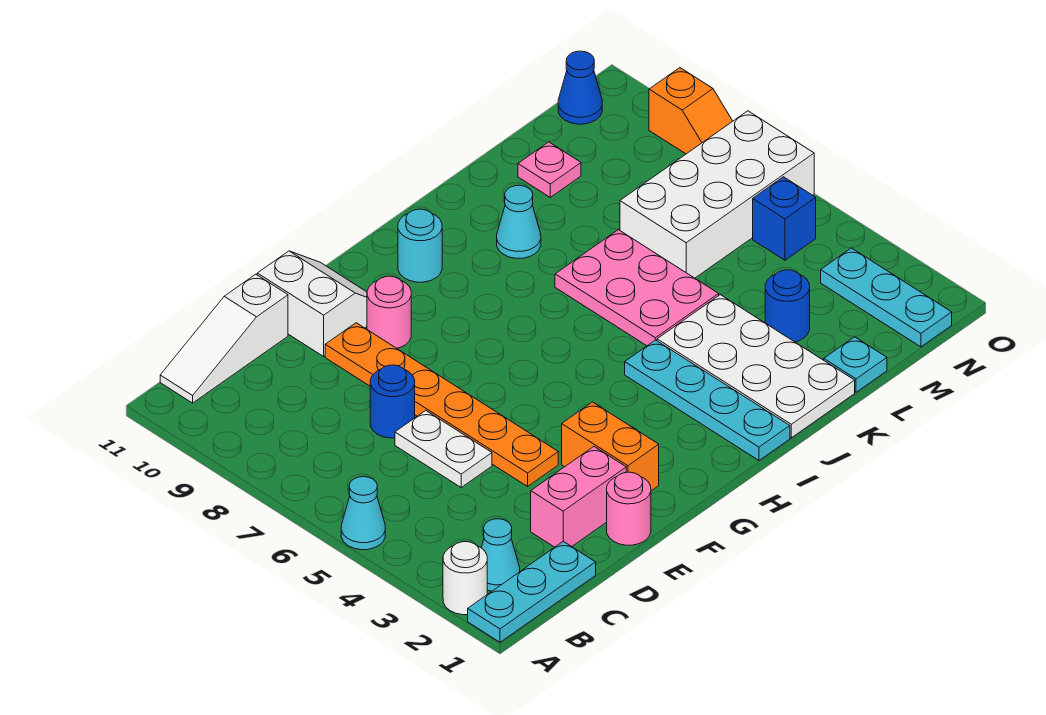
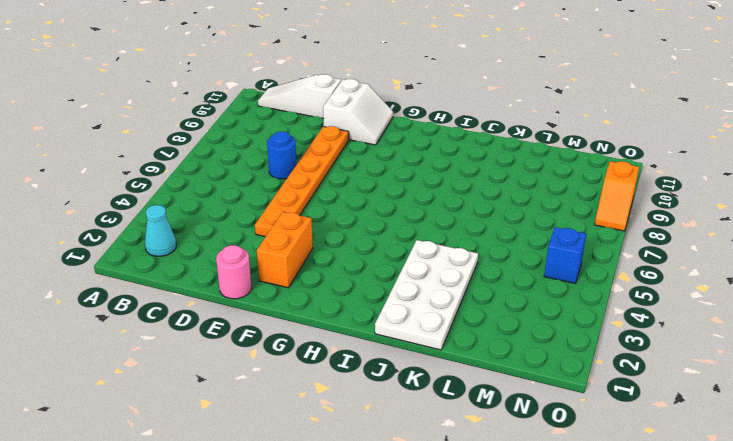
none -> cyan plate A1:C1 level 1
none -> white round brick A2 level 1
none -> cyan cone A5 level 1

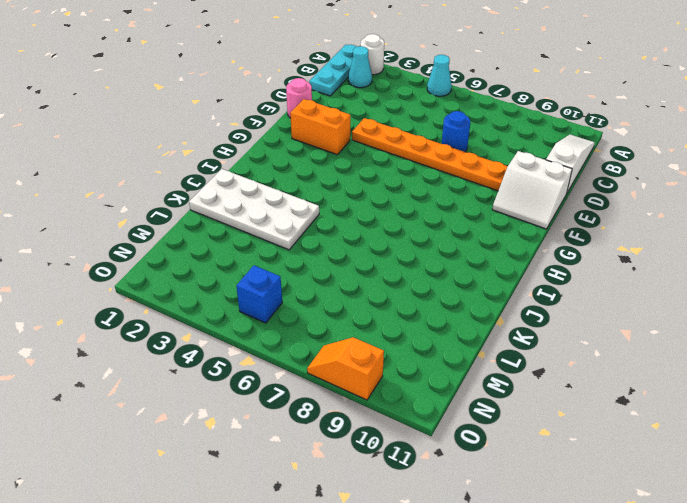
none -> pink brick D2:E2 level 1
none -> white plate D5:D6 level 1
none -> pink round brick F9 level 1

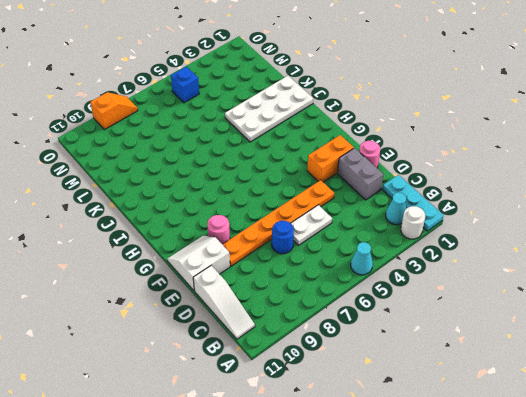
grey brick D2:E2 level 1 -> pink brick D2:E2 level 1
none -> cyan round brick H10 level 1
none -> cyan plate I1:I4 level 1
none -> pink plate J5:K7 level 1

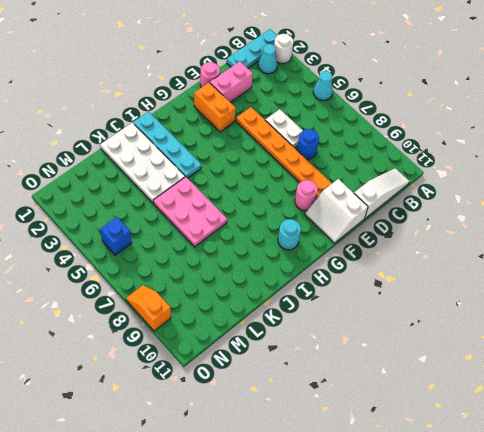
none -> cyan cone J9 level 1
none -> cyan plate L1 level 1
none -> blue round brick L3 level 1

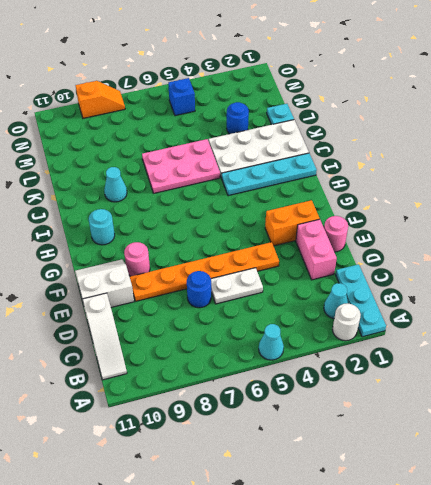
none -> white brick L6:O7 level 1
none -> pink plate L10 level 1
none -> cyan plate N1:N3 level 1

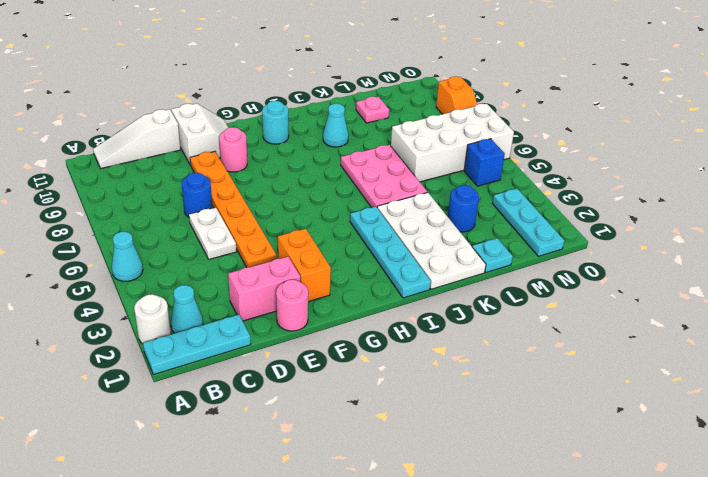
none -> blue cone N11 level 1

